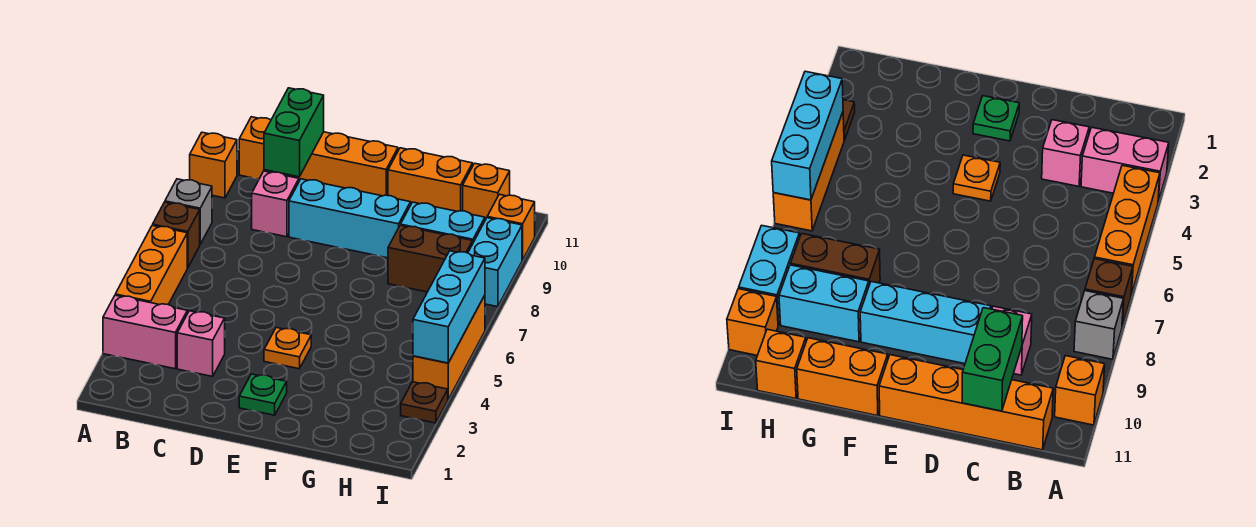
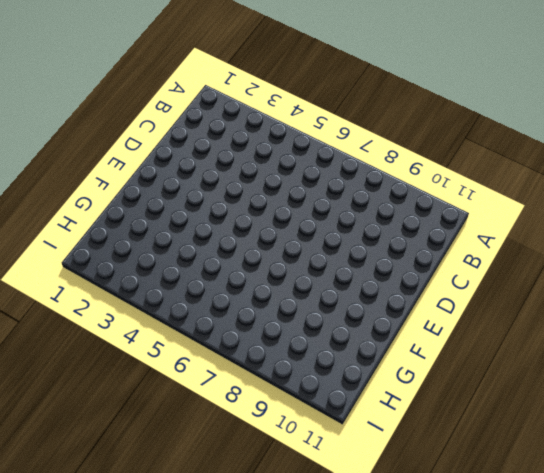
none -> pink brick A3:B3 level 1
none -> orange brick A4:A6 level 1
none -> brown brick A7 level 1

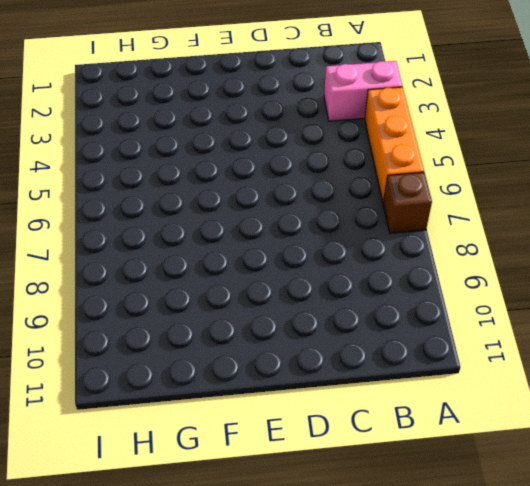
none -> grey brick A8 level 1
none -> orange brick A10 level 1
none -> orange brick B11:E11 level 1

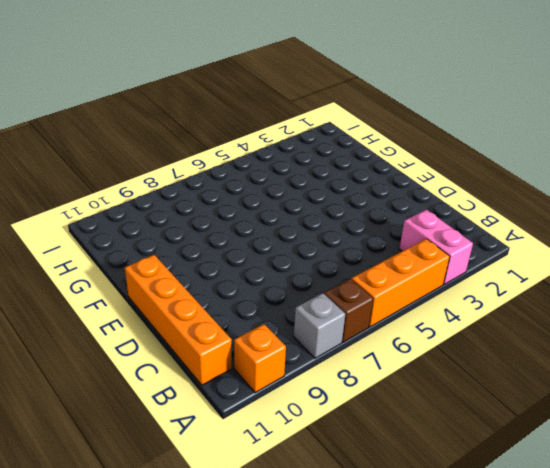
none -> pink brick C3 level 1
none -> pink brick C9 level 1
none -> cyan brick D9:F9 level 1

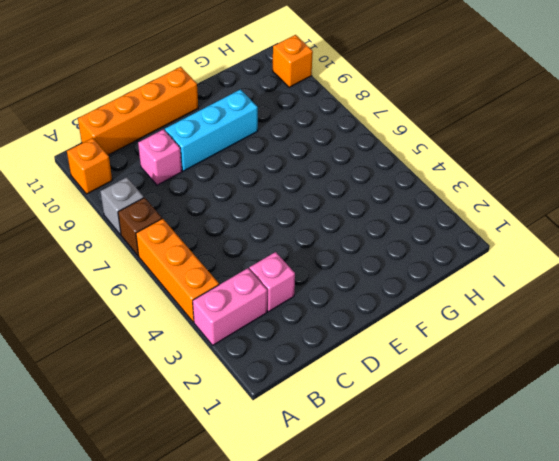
none -> green plate E2 level 1
none -> orange plate E4 level 1
none -> orange brick F11:G11 level 1

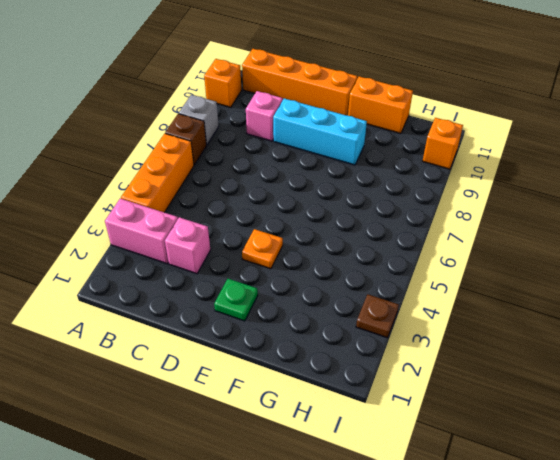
none -> brown brick G8:H8 level 1
none -> cyan brick G9:H9 level 1
none -> orange brick H11 level 1

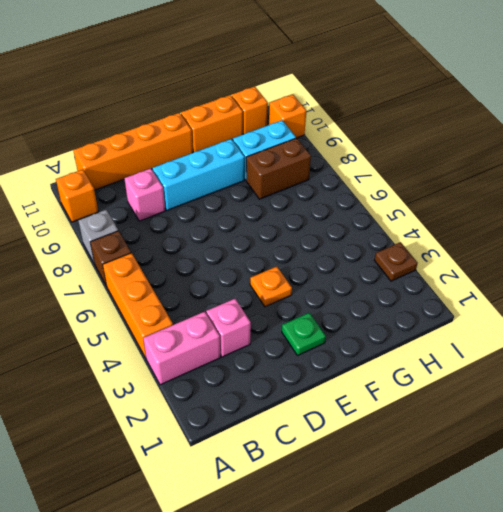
none -> orange brick I4:I6 level 1
none -> cyan brick I8:I9 level 1
none -> green brick C10:C11 level 2

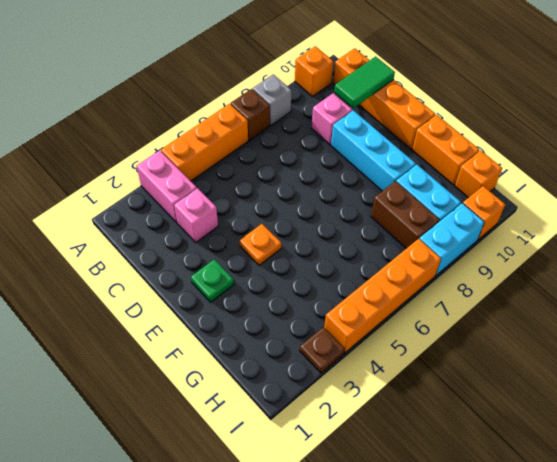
green tile C10:C11 level 2 -> green brick C10:C11 level 2
orange brick I4:I7 level 1 -> orange brick I4:I6 level 1
none -> cyan brick I4:I6 level 2

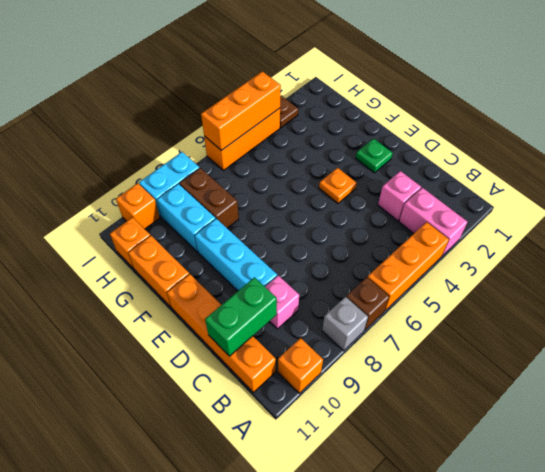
orange brick I4:I6 level 2 -> cyan brick I4:I6 level 2

